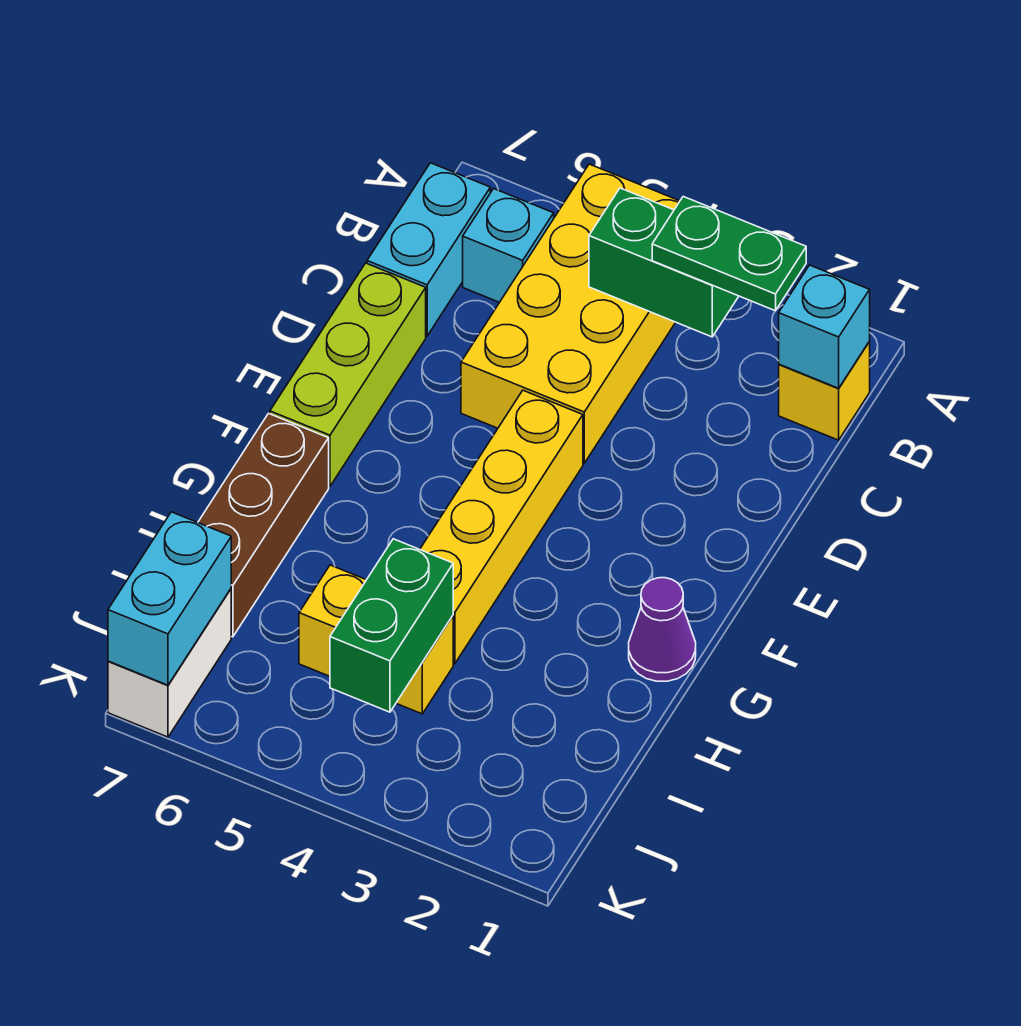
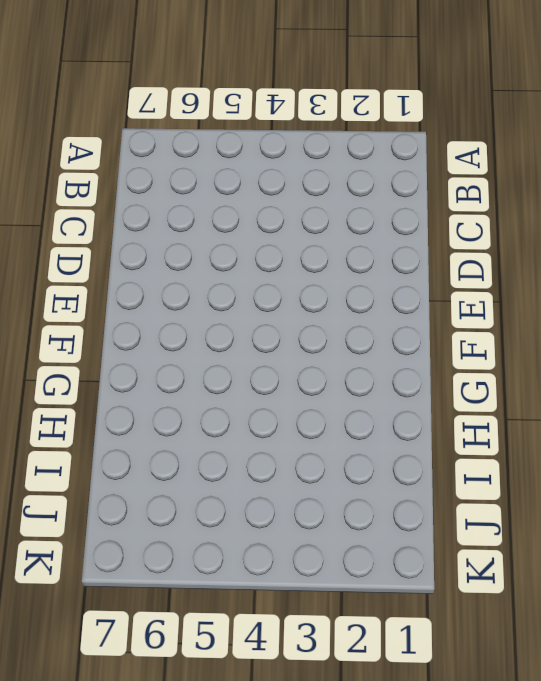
none -> yellow brick A4:D5 level 1
none -> yellow brick B1 level 1
none -> cyan brick B6 level 1

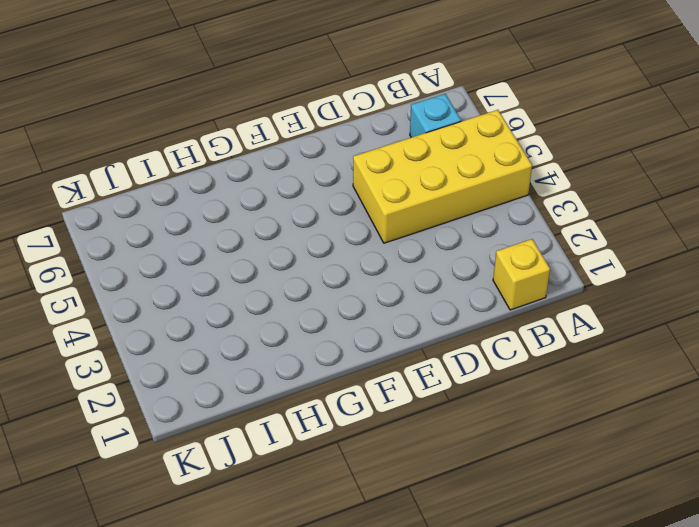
none -> cyan brick B7:C7 level 1
none -> lime brick D7:F7 level 1
none -> yellow brick E4:H4 level 1

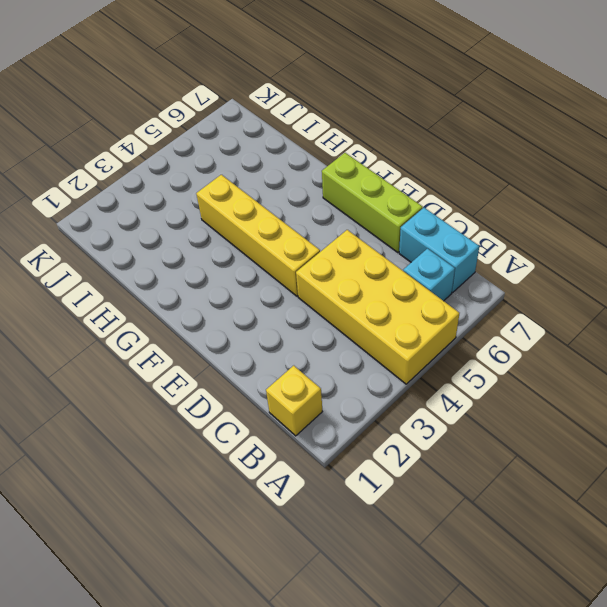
none -> purple cone G1 level 1
none -> brown brick G7:I7 level 1
none -> yellow brick I4:I5 level 1

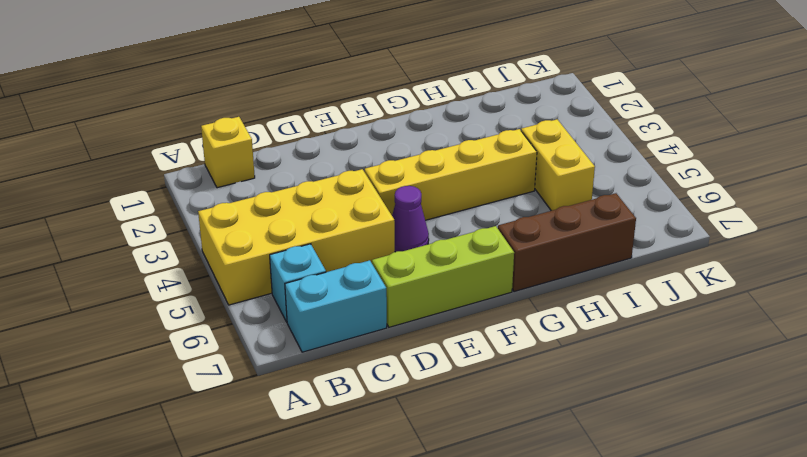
purple cone E5 level 1 -> purple cone G1 level 1
none -> white brick J7:K7 level 1
none -> cyan brick B1 level 2
none -> green brick B3:B4 level 2

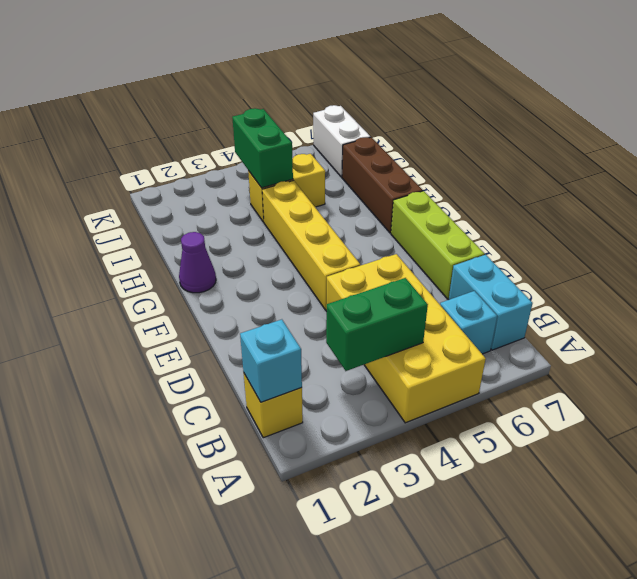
none -> cyan brick J7:K7 level 2
none -> green plate B2:B3 level 3

